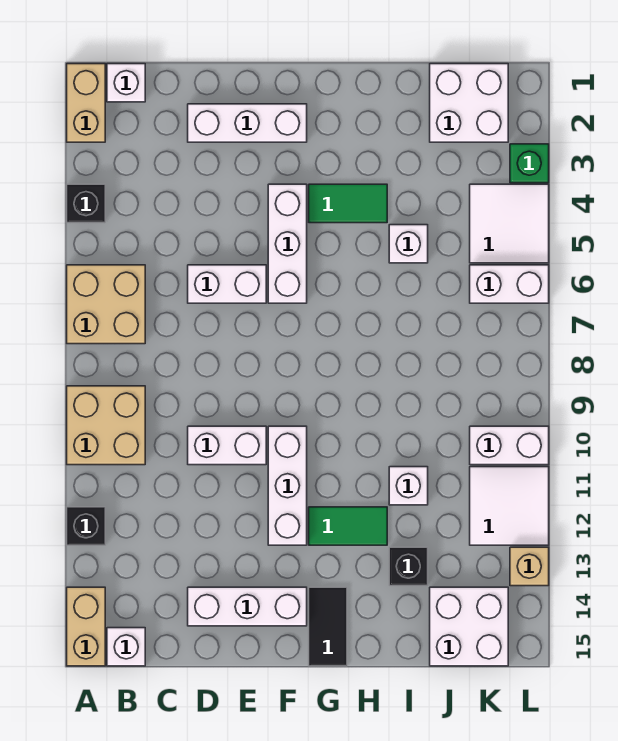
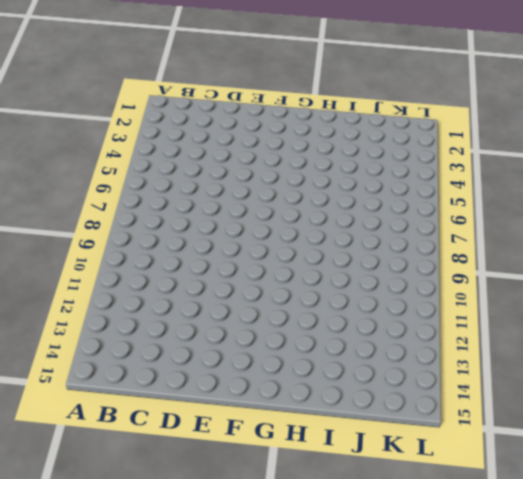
none -> tan brick A1:A2 level 1
none -> black brick A4 level 1
none -> tan brick A6:B7 level 1

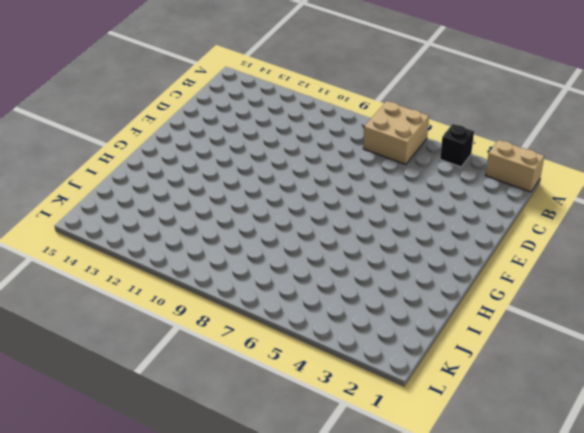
none -> tan brick A9:B10 level 1
none -> black brick A12 level 1
none -> tan brick A14:A15 level 1

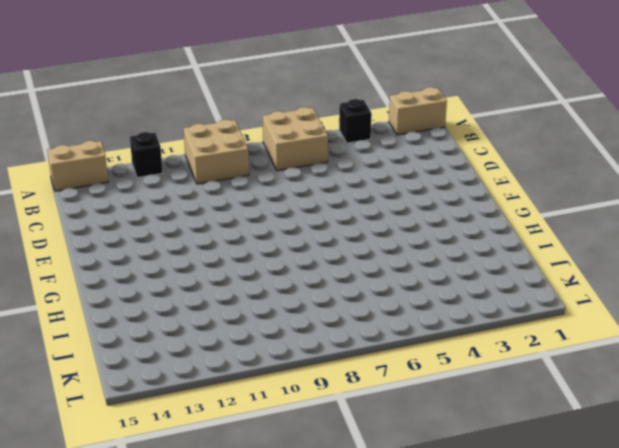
none -> white brick B1 level 1
none -> white brick B15 level 1
none -> white brick D2:F2 level 1

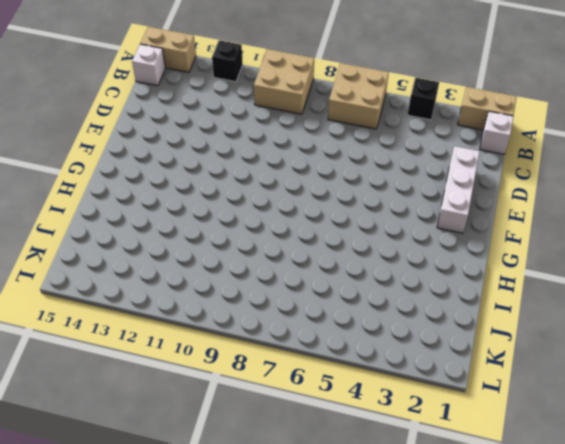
none -> white brick D6:E6 level 1
none -> white brick D10:E10 level 1
none -> white brick D14:F14 level 1

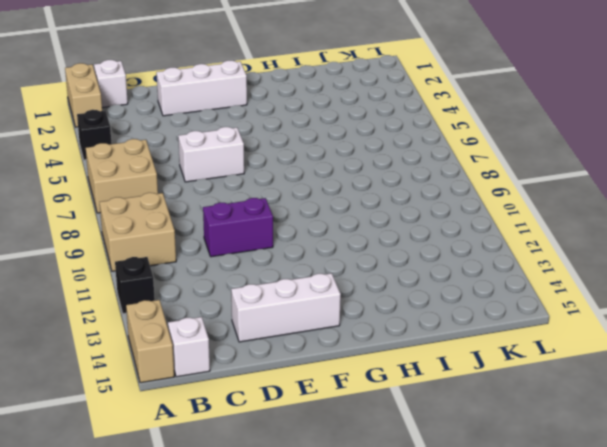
purple brick D10:E10 level 1 -> white brick D10:E10 level 1
none -> white brick F4:F6 level 1
none -> white brick F10:F12 level 1
none -> green tile G4:H4 level 1

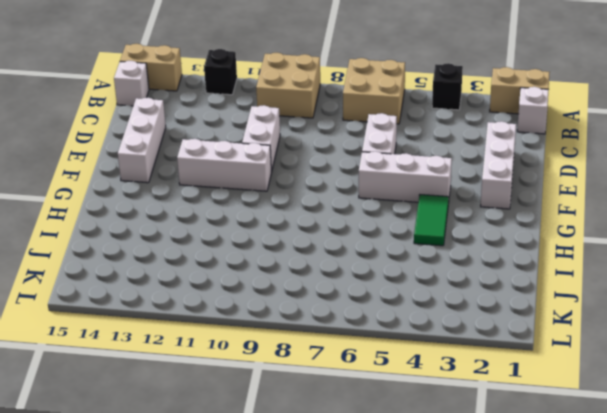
none -> green tile G12:H12 level 1
none -> black tile G14:G15 level 1
none -> white brick I5 level 1

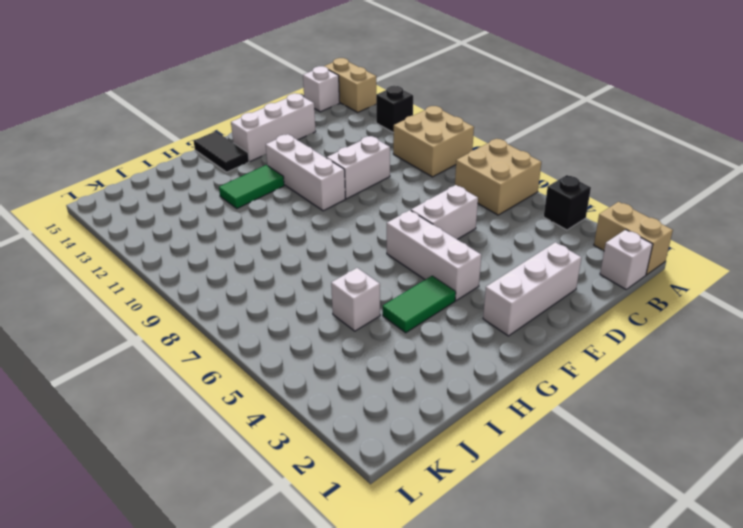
none -> white brick I11 level 1
none -> black brick I13 level 1
none -> white brick J1:K2 level 1

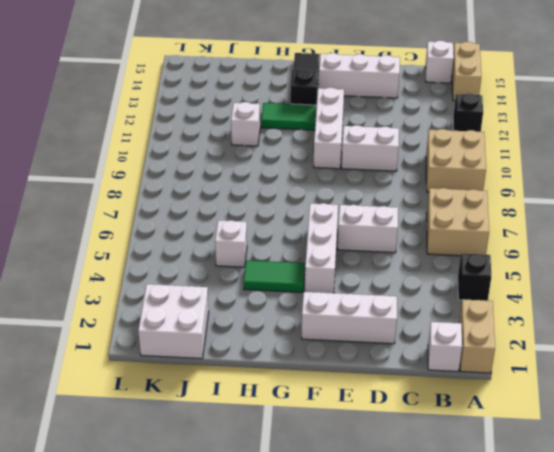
black brick G13 level 1 -> black brick I13 level 1
none -> white brick J14:K15 level 1
none -> white tile K4:L5 level 1
none -> white brick K6:L6 level 1

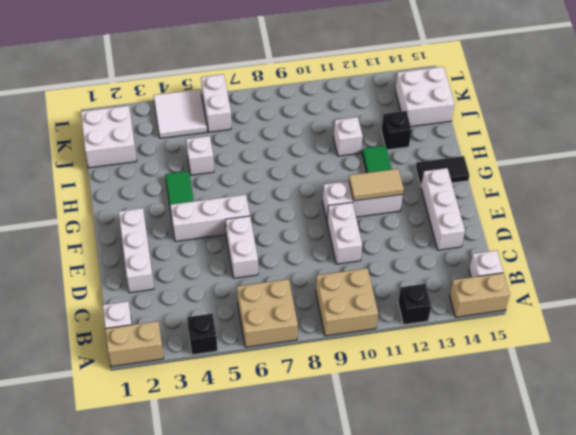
tan tile F11:F12 level 2 -> none
none -> white brick K10:L10 level 1
none -> white tile K11:L12 level 1
none -> green brick L3 level 1

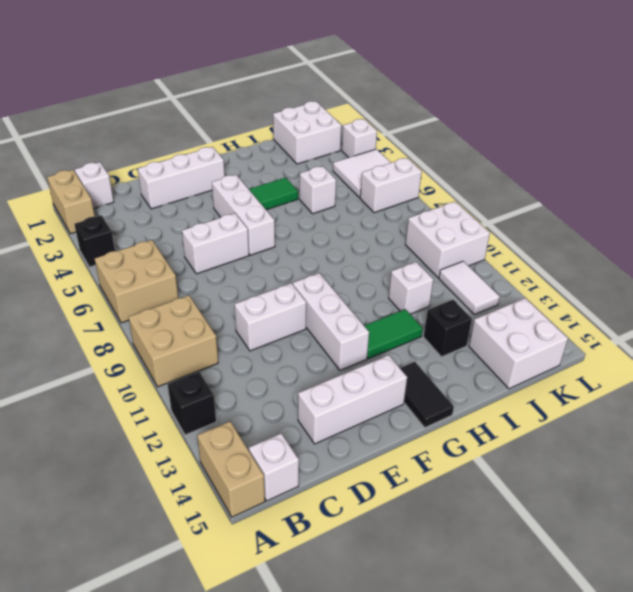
white brick K9:L10 level 1 -> white brick K10:L10 level 1
white tile K11:K12 level 1 -> white tile K11:L12 level 1
white brick L3 level 1 -> green brick L3 level 1
none -> tan brick L13 level 1

